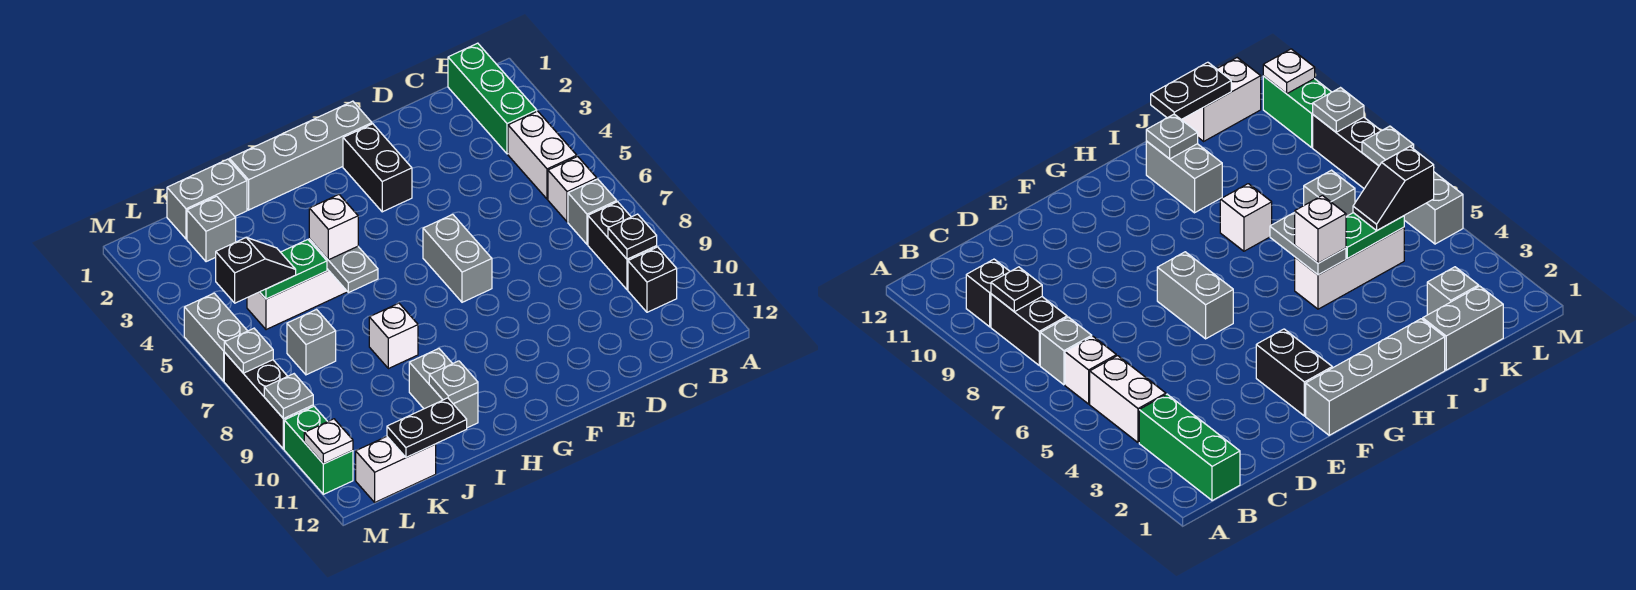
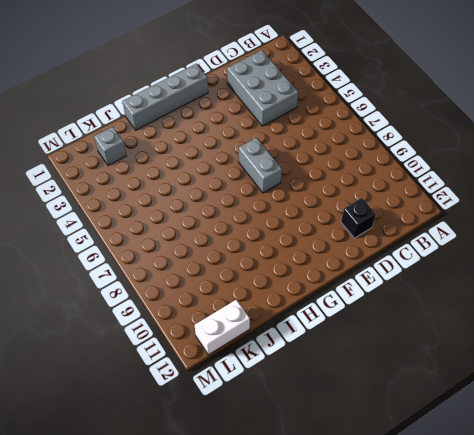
grey brick C2:D4 level 1 -> none
black brick D11 level 1 -> black brick B10 level 1
none -> green brick B1:B3 level 1
none -> white brick B4:B5 level 1
none -> white brick B6 level 1

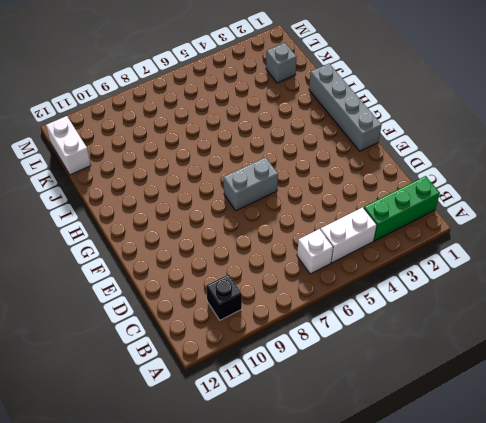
none -> grey brick B7 level 1
none -> black brick B8:B9 level 1
none -> black brick F2:F3 level 1

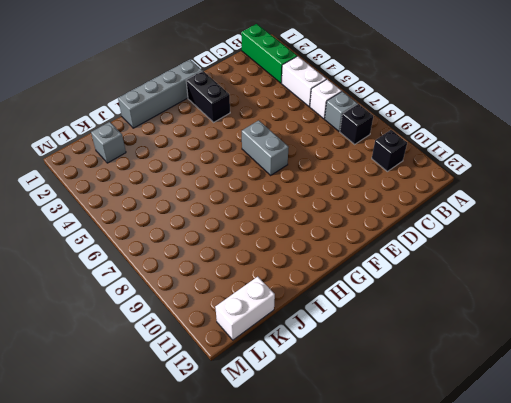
black brick B8 level 1 -> black brick B8:B9 level 1
none -> white brick I5:K5 level 1
none -> white brick I8 level 1
none -> grey brick I10:I11 level 1

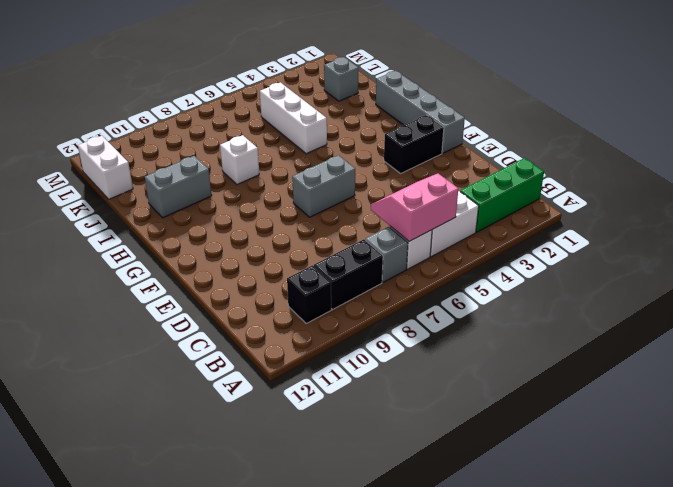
pink slope B5:C6 level 2 top B -> none
none -> grey brick J1:K1 level 1
none -> grey brick K7 level 1
none -> grey brick M5:M6 level 1

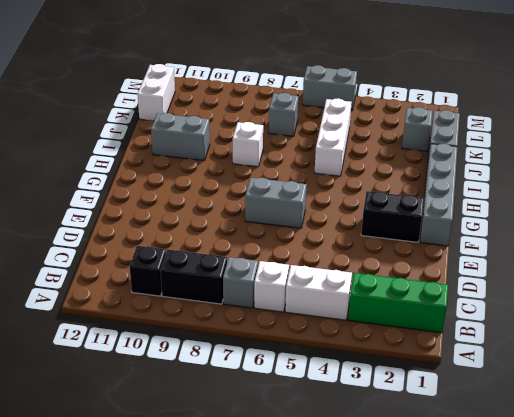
none -> black brick M7:M9 level 1
none -> green brick M10:M11 level 1
none -> black plate B9 level 2

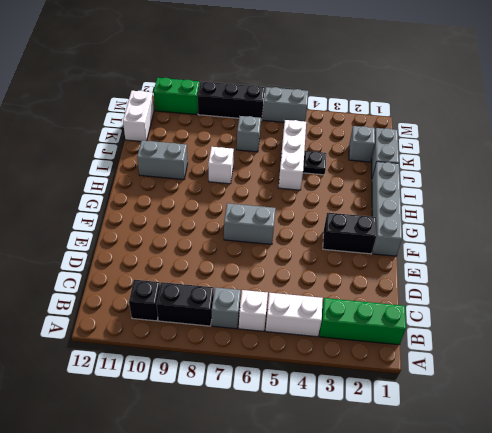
black plate J4 level 1 -> black plate B9 level 2
none -> grey plate I5:I6 level 2
none -> grey plate I11 level 2
none -> green plate J5:K5 level 2

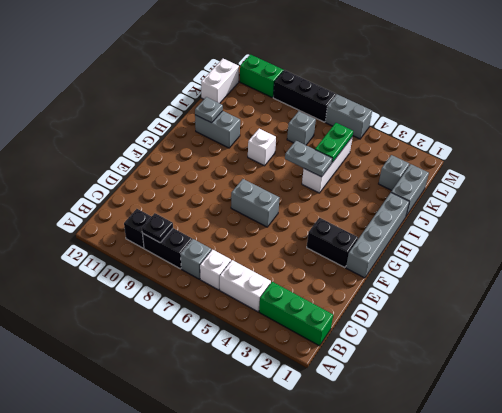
none -> black plate J12:K12 level 2
none -> grey plate M7 level 2
none -> grey plate M9 level 2

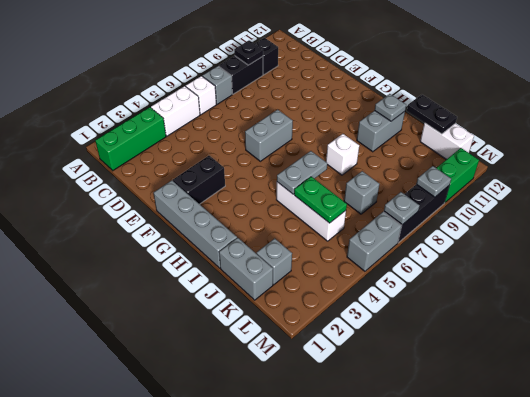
none -> white plate M11 level 2
none -> white brick I5 level 3
none -> black slope K5:L5 level 3 top L

